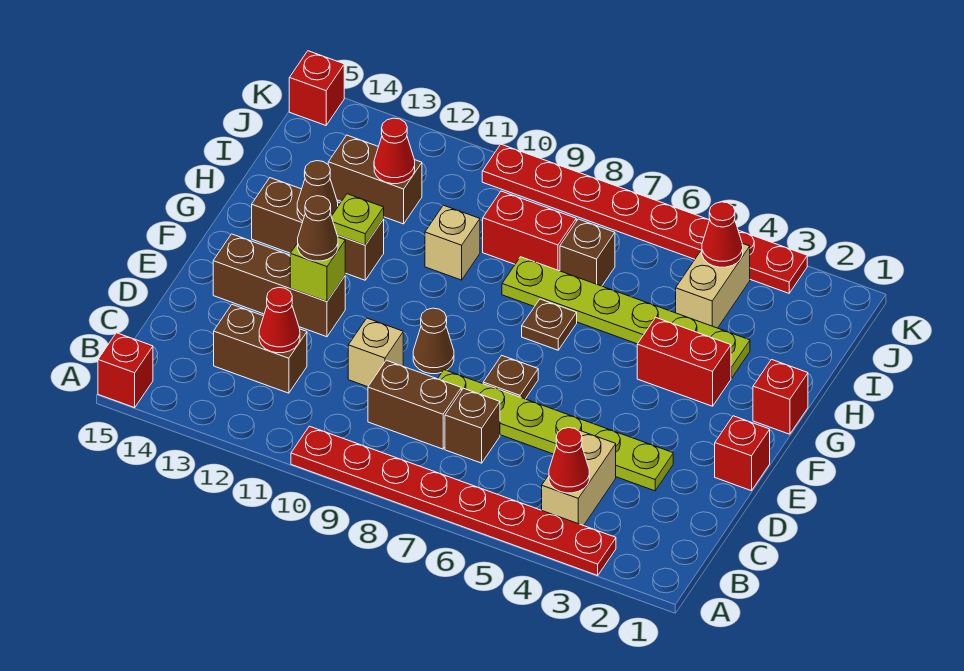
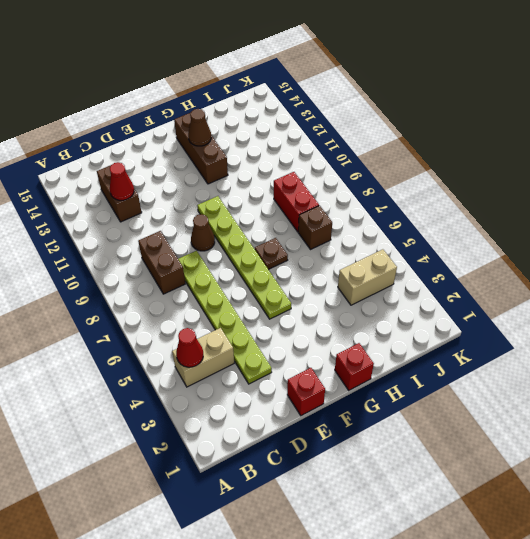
lime plate F5:F10 level 1 -> lime plate H3:H8 level 1
none -> red plate A3:A10 level 1
none -> red brick A15 level 1
none -> brown brick C7 level 1
none -> tan brick D10 level 1

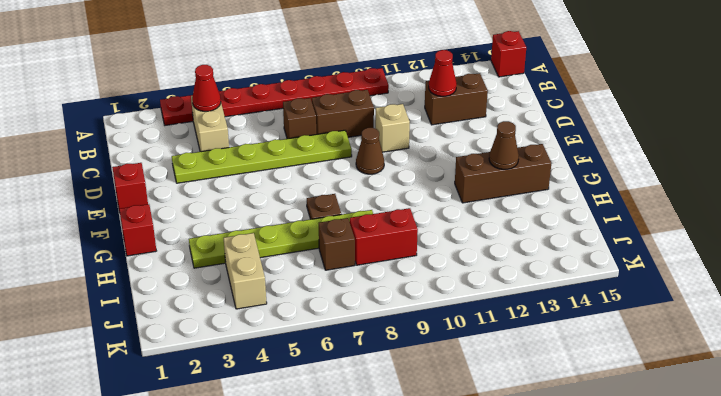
none -> brown plate E7 level 1
none -> brown brick E12:E14 level 1
none -> red brick G3:G4 level 1
none -> tan brick H10 level 1

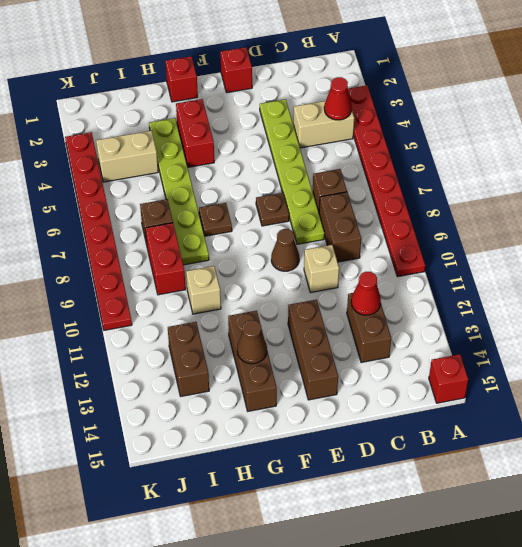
none -> red brick K15 level 1
none -> lime brick E12 level 2
none -> lime plate G12 level 2
none -> red cone I12 level 2

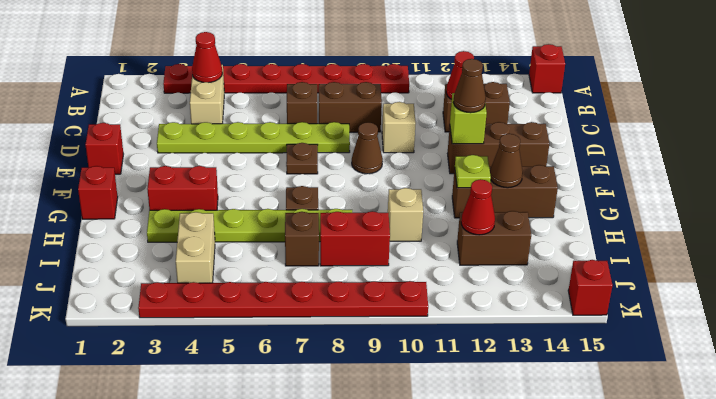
none -> red cone J4 level 2

